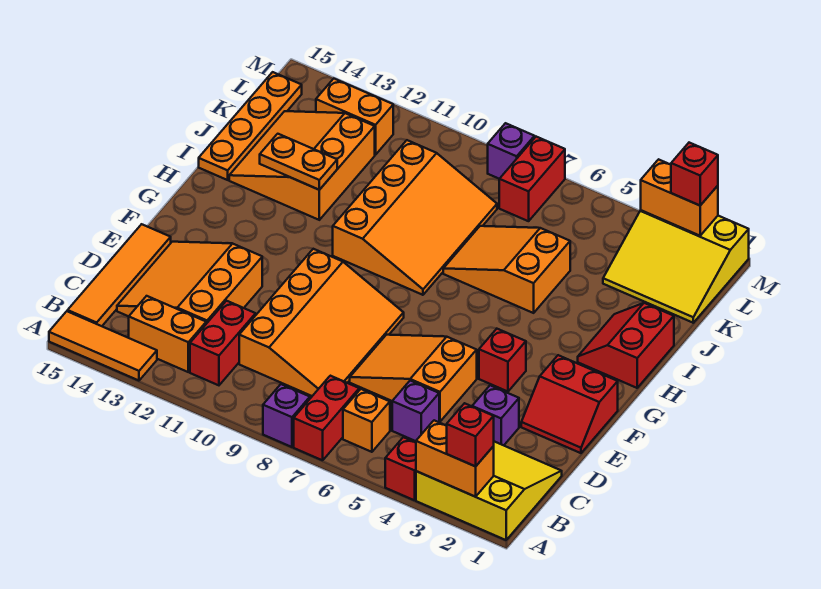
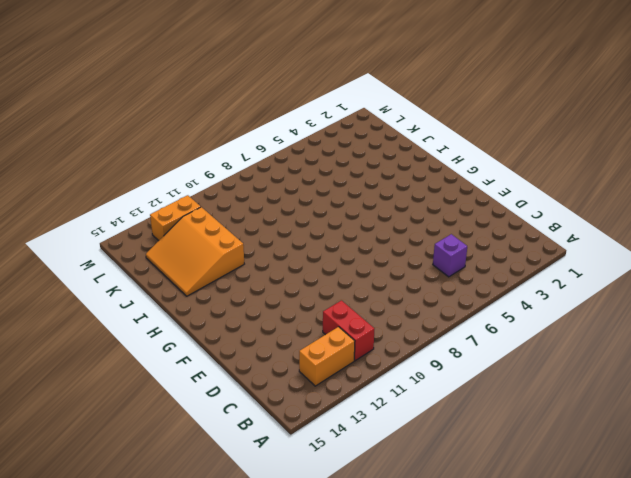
none -> yellow slope A1:C3 level 1 top A
none -> red brick A4 level 1
none -> red brick A7:B7 level 1
none -> purple brick A8 level 1

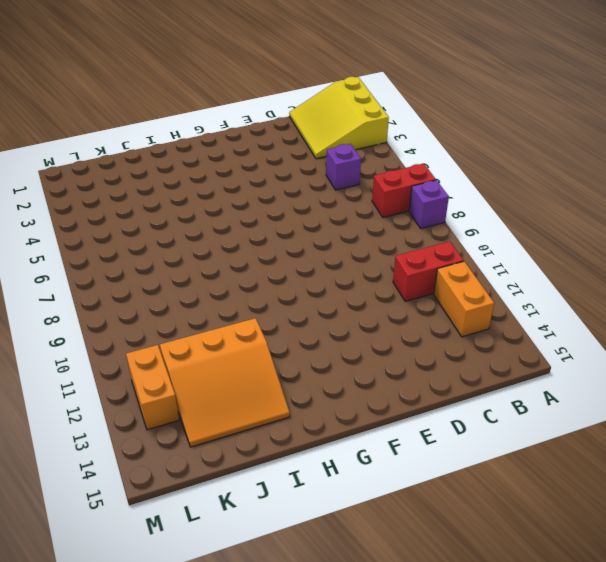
none -> red brick A4 level 1
none -> orange tile A13:A15 level 1
none -> orange brick B6 level 1
none -> orange tile B15:E15 level 1

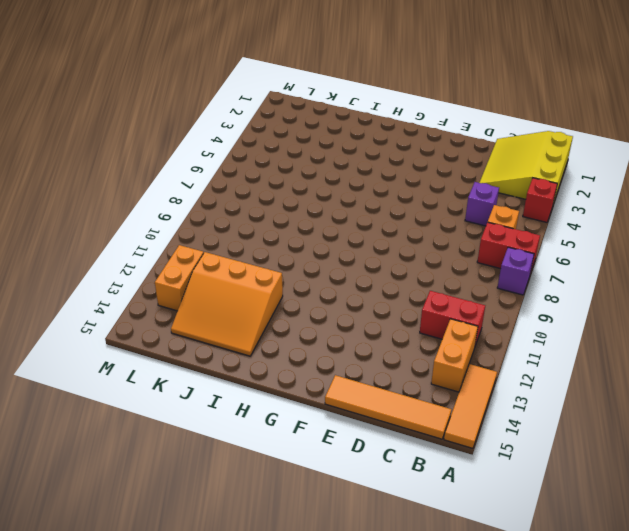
none -> orange slope C8:F10 level 1 top 10
none -> orange slope C12:E14 level 1 top 12
none -> purple brick D3 level 1
none -> orange slope D5:E7 level 1 top 5

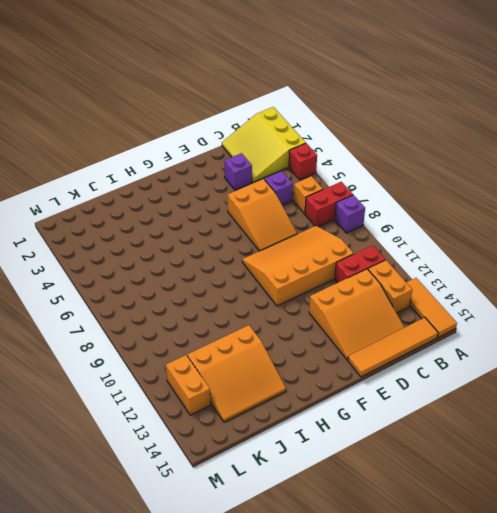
none -> red slope E1:F2 level 1 top F
none -> red brick F4 level 1
none -> red slope H1:I2 level 1 top 1
none -> orange slope H8:K10 level 1 top 10

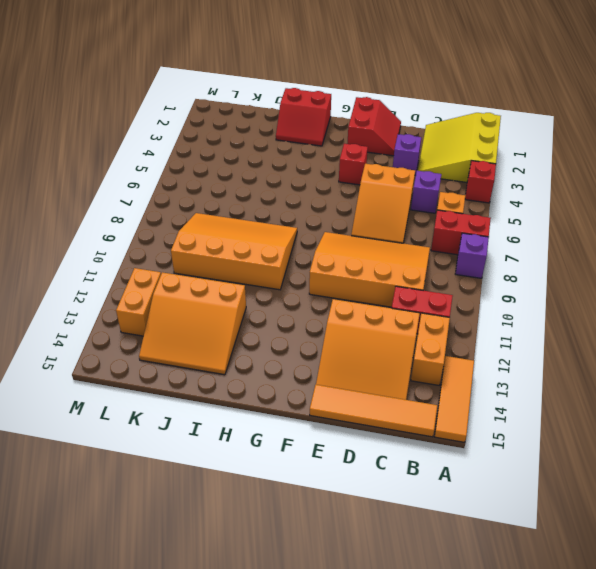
none -> orange slope I5:J7 level 1 top 5
none -> orange plate I15:L15 level 1
none -> yellow slope K1:M3 level 1 top M
none -> red brick L7:M7 level 1

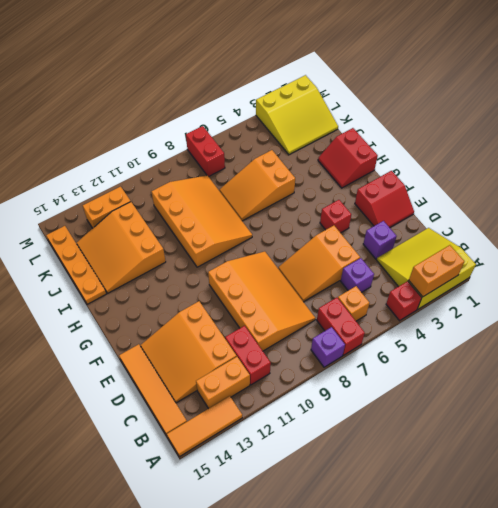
none -> purple brick M8 level 1
none -> orange plate I12:I13 level 2
none -> orange brick M2:M3 level 2
none -> red brick A2 level 3

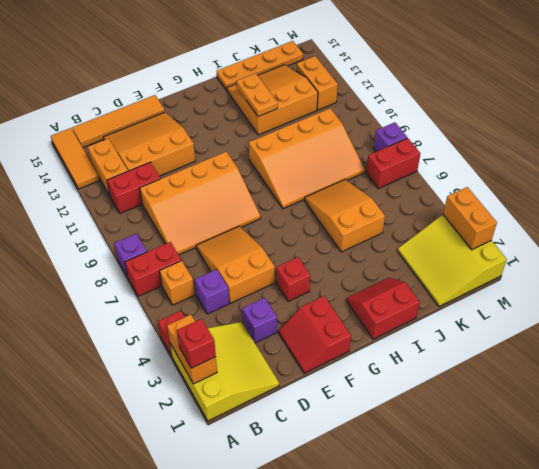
none -> red brick M2 level 3

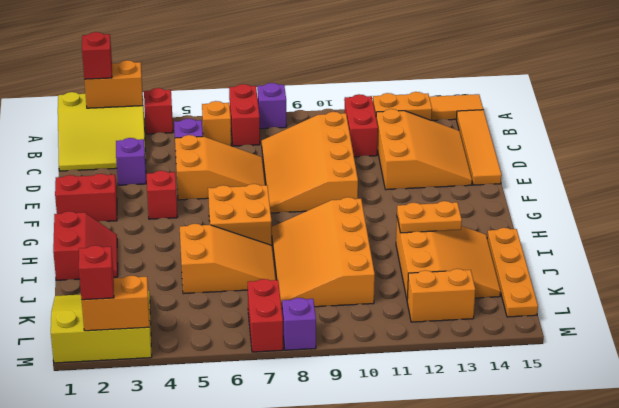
orange brick G6:H7 level 1 -> none

